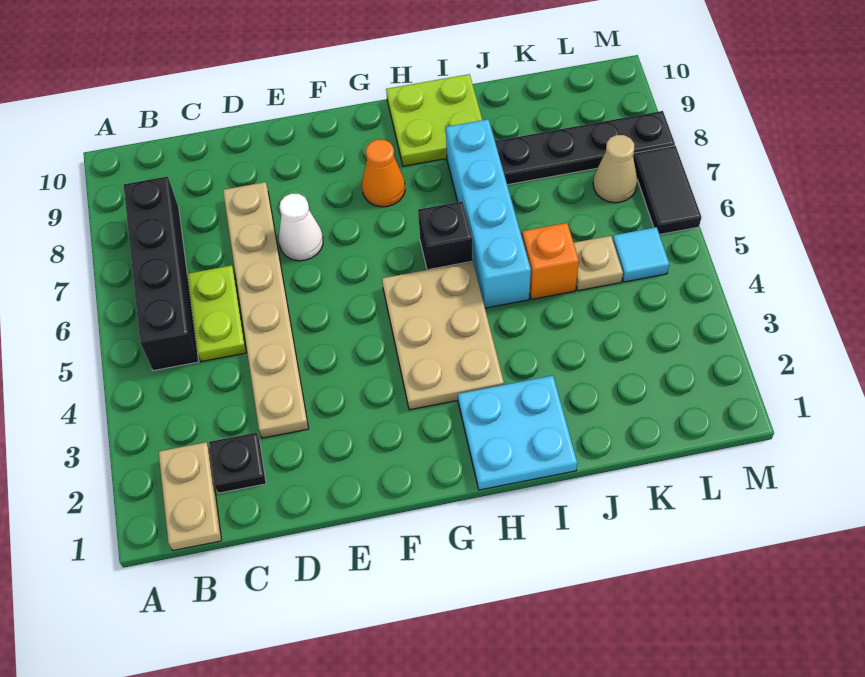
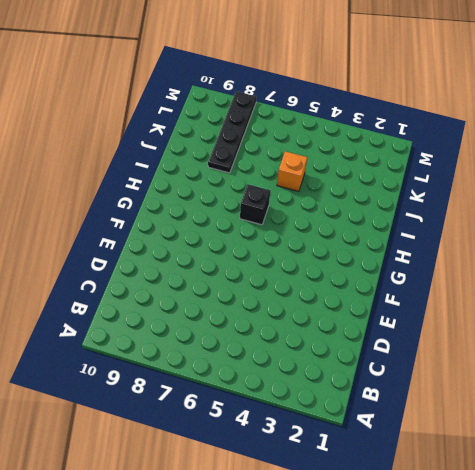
none -> tan plate B1:B2 level 1
none -> black brick B5:B8 level 1
none -> black plate C2 level 1

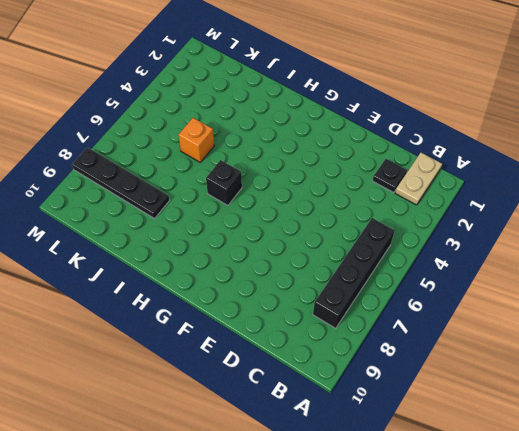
none -> lime plate C5:C6 level 1
none -> tan plate D3:D8 level 1
none -> white cone E7 level 1

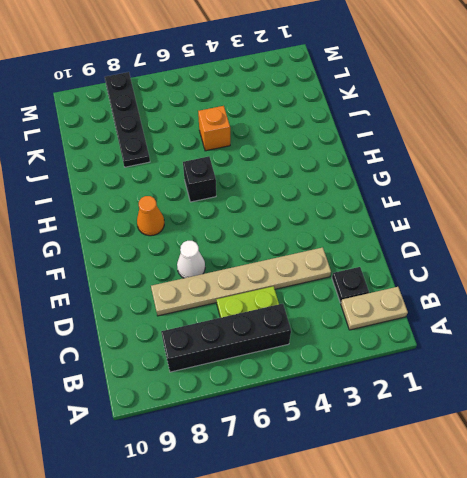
none -> tan plate G3:H5 level 1
none -> cyan plate H1:I2 level 1
none -> lime plate H9:I10 level 1

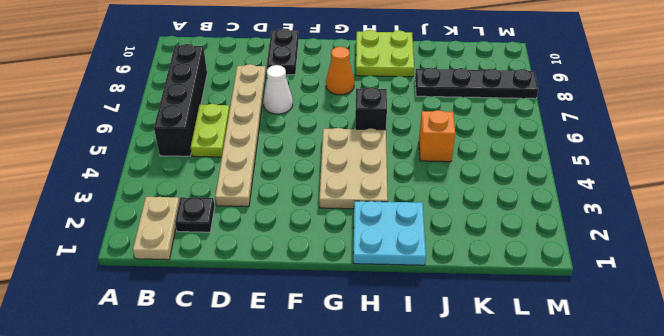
black plate E9:E10 level 1 -> none
none -> cyan brick I5:I8 level 1
none -> tan plate K5 level 1
none -> cyan tile L5 level 1

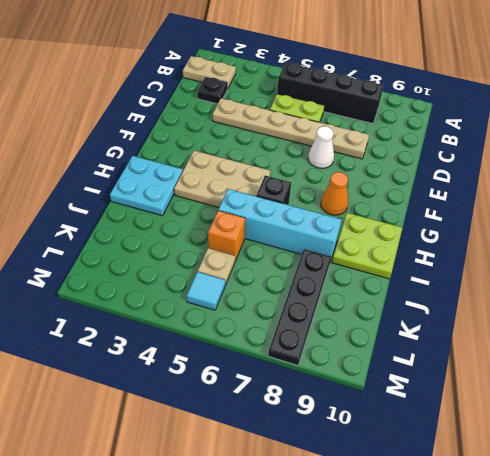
none -> tan cone L7 level 1
none -> black tile M6:M7 level 1

